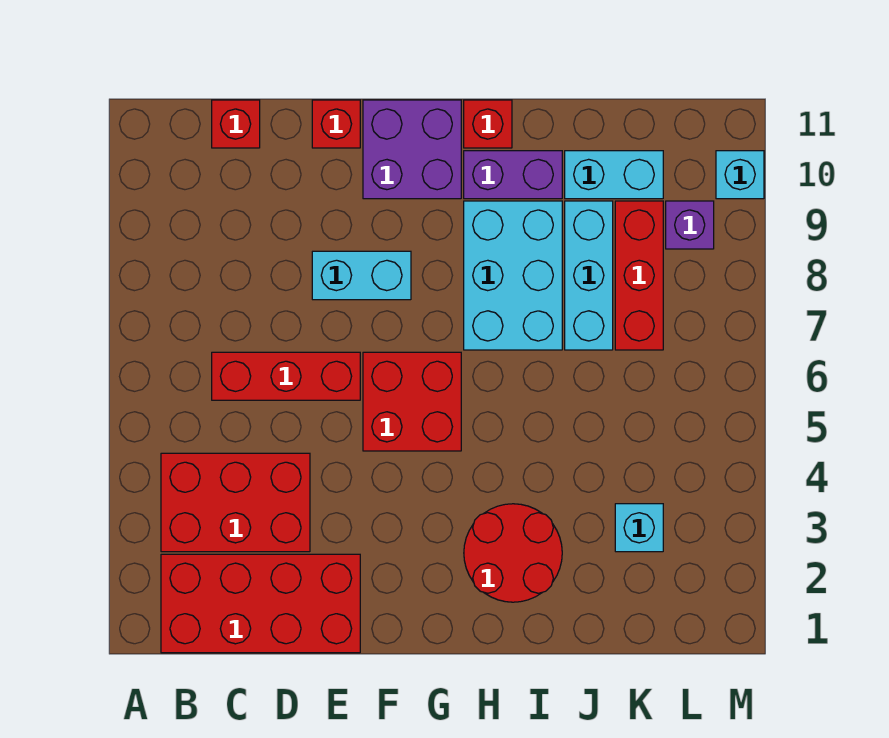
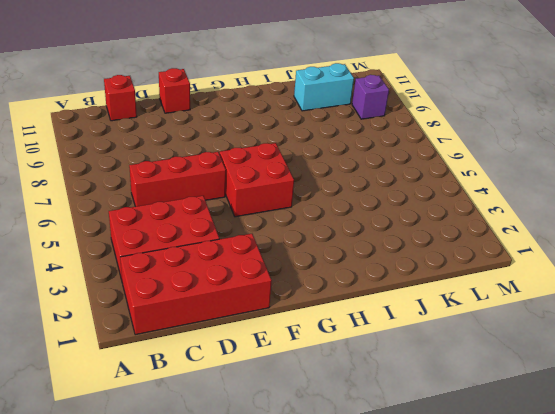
none -> cyan brick E8:F8 level 1
none -> purple brick F10:G11 level 1
none -> red round brick H2:I3 level 1

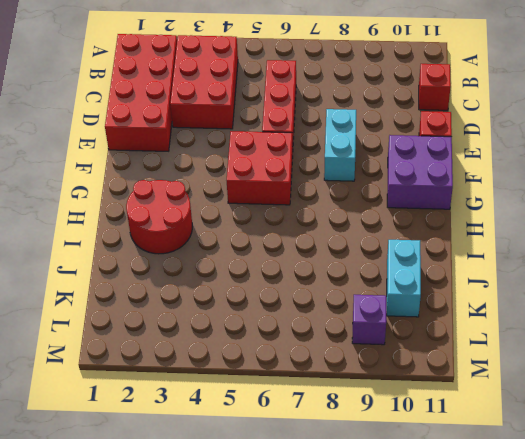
none -> cyan brick H7:I9 level 1
none -> purple brick H10:I10 level 1
none -> red brick H11 level 1

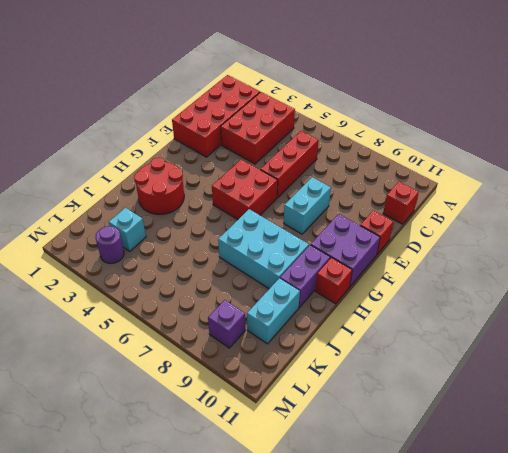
purple round brick L3 level 1 -> none
none -> cyan brick J7:J9 level 1
none -> red brick K7:K9 level 1
none -> cyan brick M10 level 1

